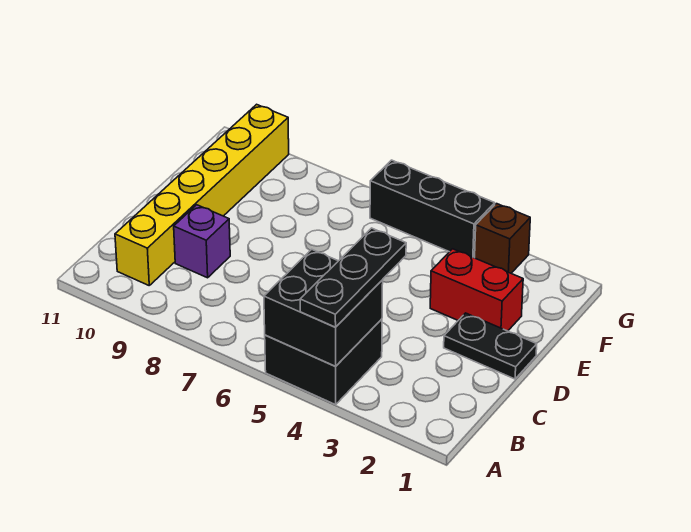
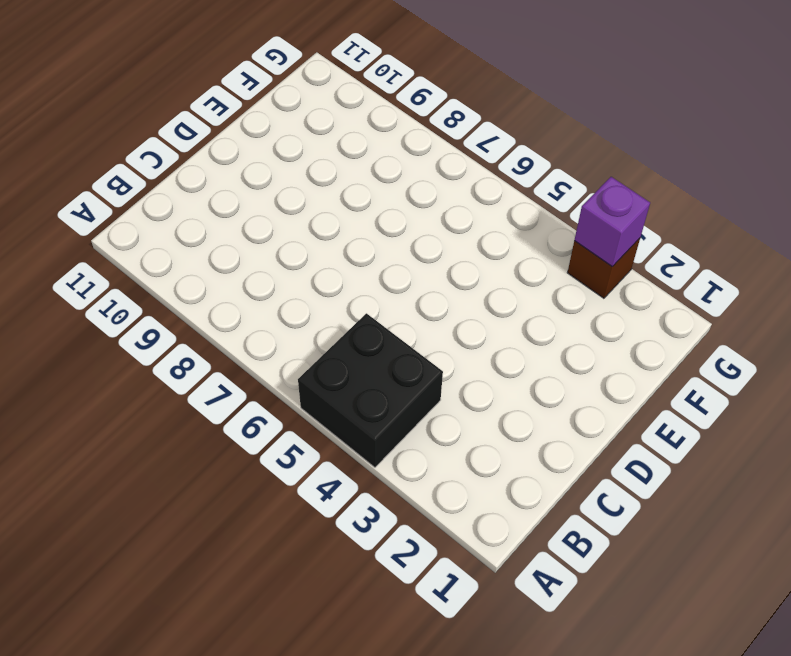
purple brick G3 level 2 -> purple brick C9 level 1
none -> yellow brick B10:G10 level 1
none -> black plate D1:D2 level 1

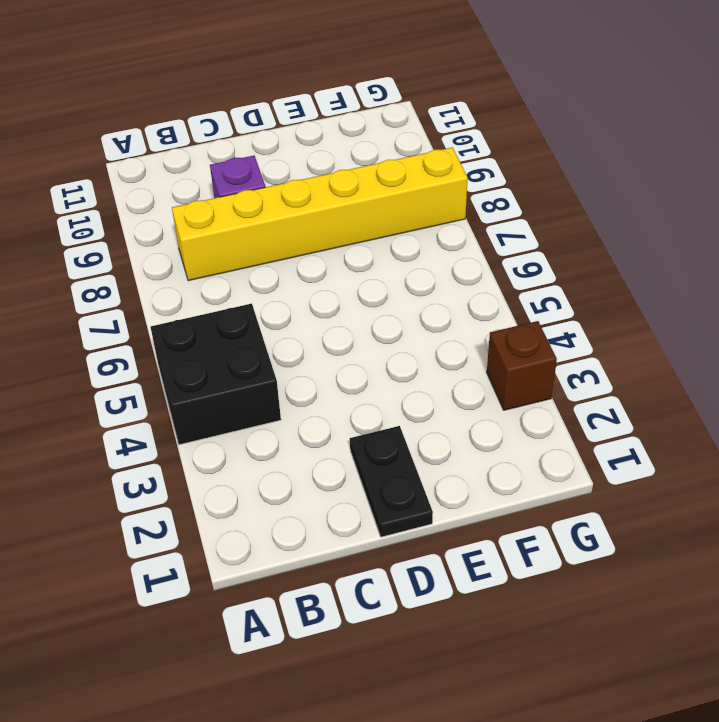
yellow brick B8:G8 level 1 -> yellow brick B10:G10 level 1
none -> red brick E2:E3 level 1
none -> black brick G4:G6 level 1

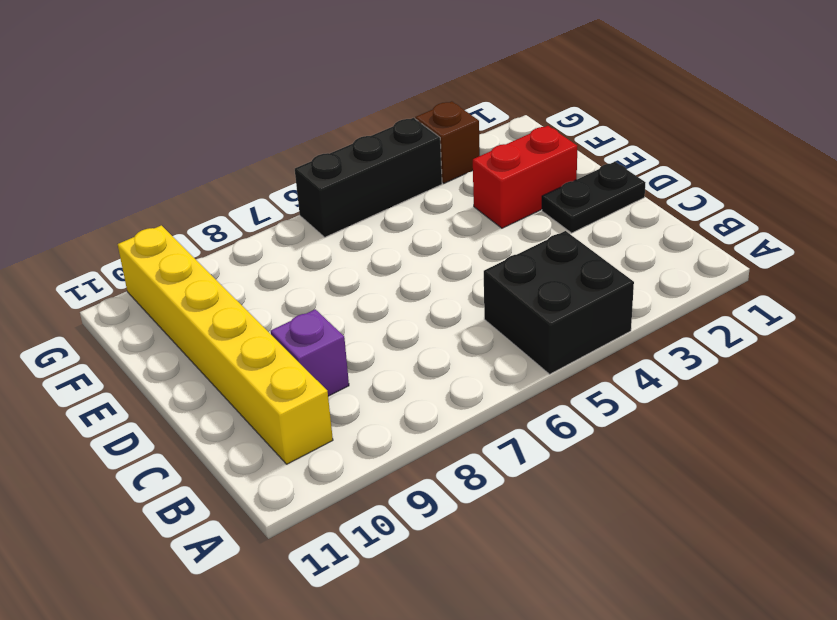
none -> black brick A4:B5 level 2
none -> black plate A4:C4 level 3

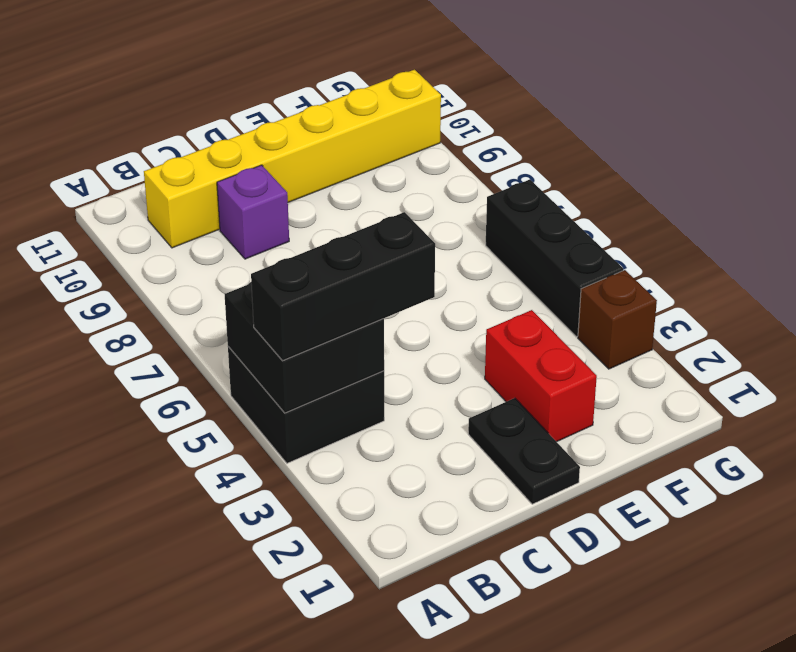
black brick A4:C4 level 3 -> black plate A4:C4 level 3

